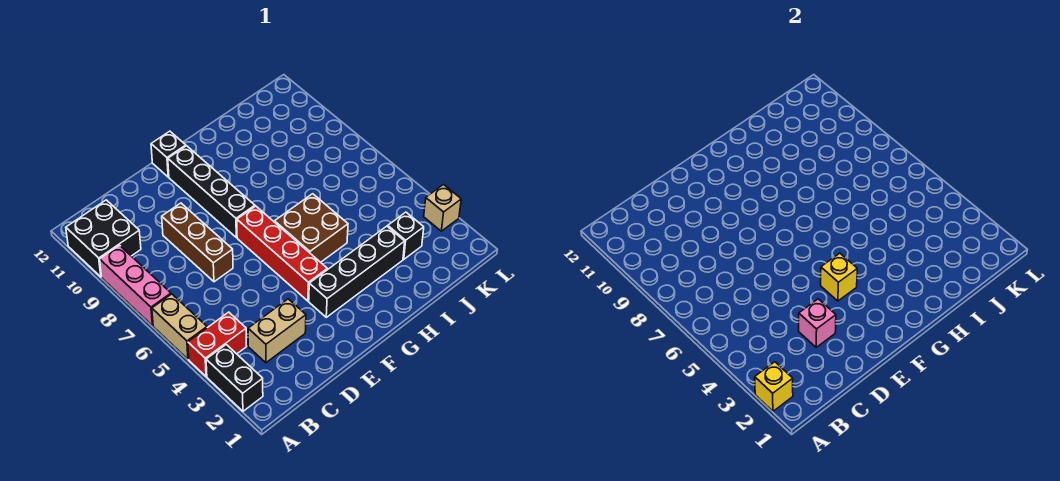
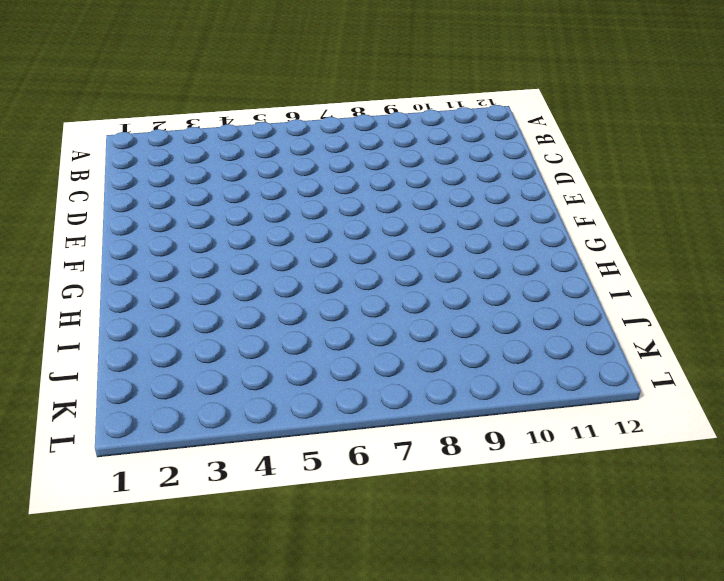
none -> black brick A2:A3 level 1
none -> red brick A4:B4 level 1
none -> tan brick A5:A6 level 1

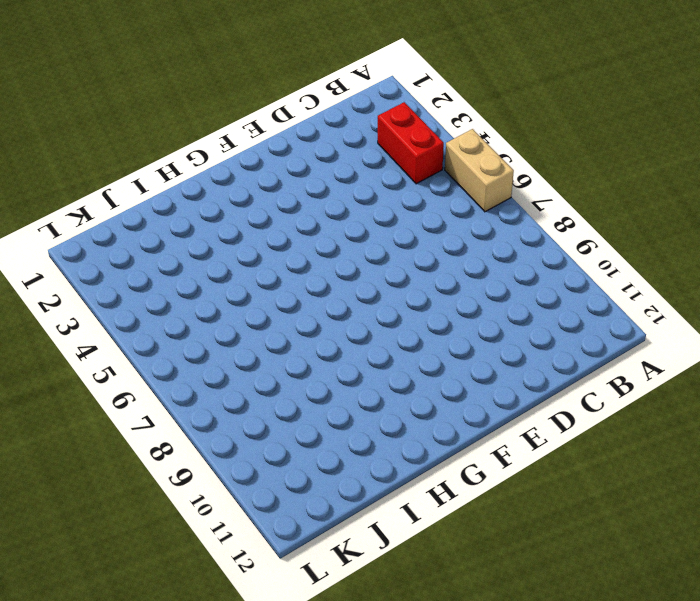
red brick B3:B4 level 1 -> red brick A4:B4 level 1
none -> black brick A2:A3 level 1
none -> pink brick A7:A9 level 1
none -> black brick A10:B11 level 1

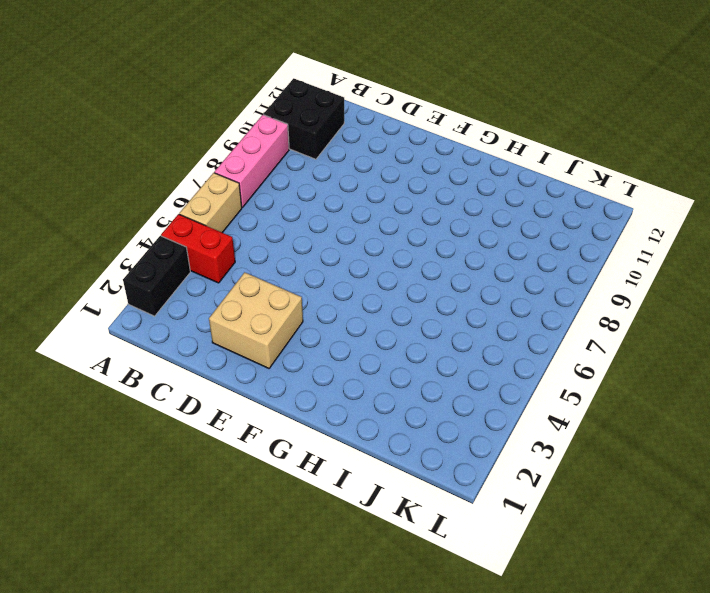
tan brick D2:E3 level 1 -> tan brick C3:D3 level 1
none -> brown brick D7:D9 level 1
none -> black brick F3:I3 level 1
none -> red brick F4:F7 level 1

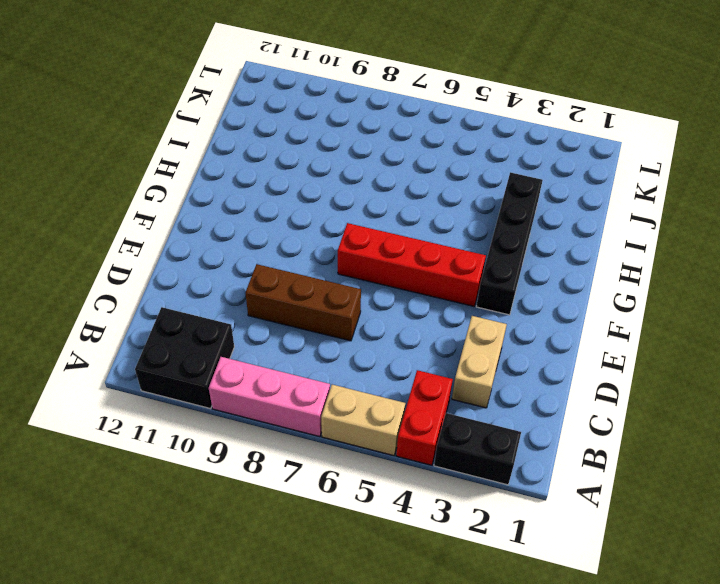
none -> black brick F8:F11 level 1
none -> black brick F12 level 1
none -> brown brick G5:H6 level 1

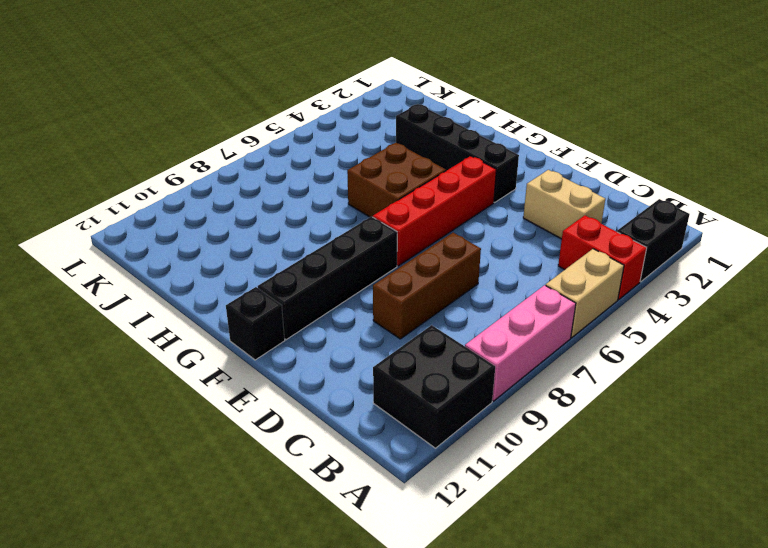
none -> black brick J3 level 1
none -> tan brick L3 level 1
none -> yellow brick A2 level 2

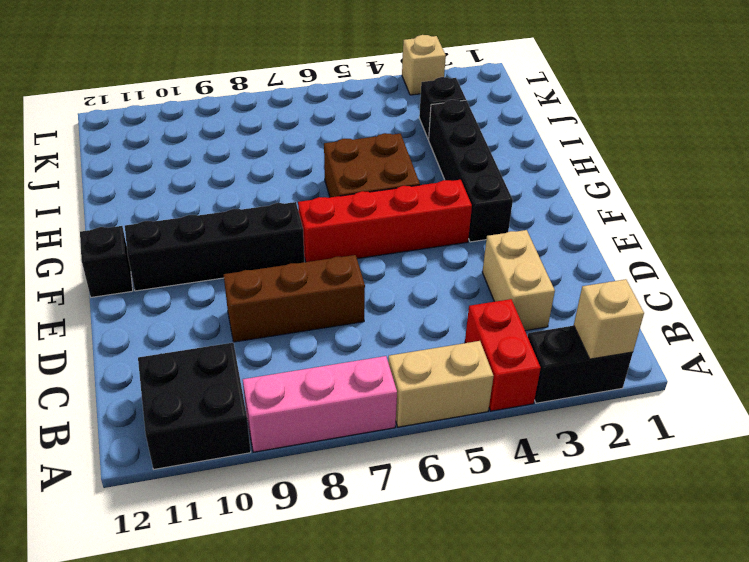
tan brick A2 level 2 -> yellow brick A2 level 2
none -> pink brick D3 level 2
none -> yellow brick F4 level 2

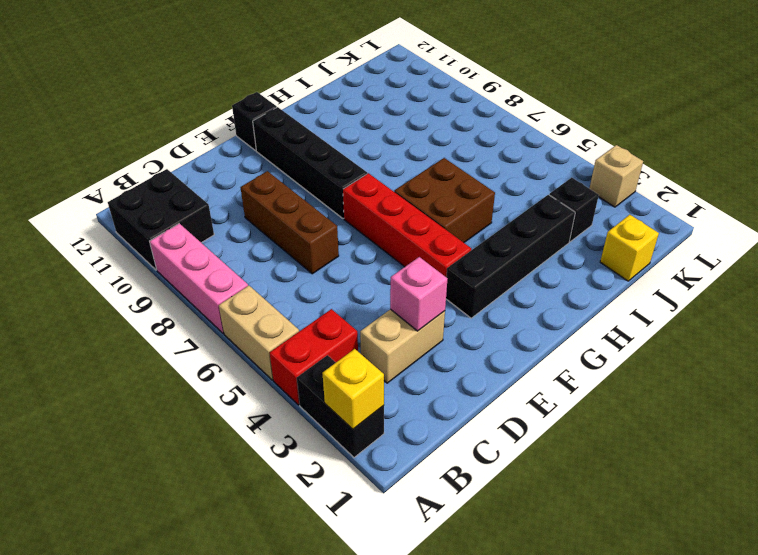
yellow brick J1 level 1 -> yellow brick F4 level 2

